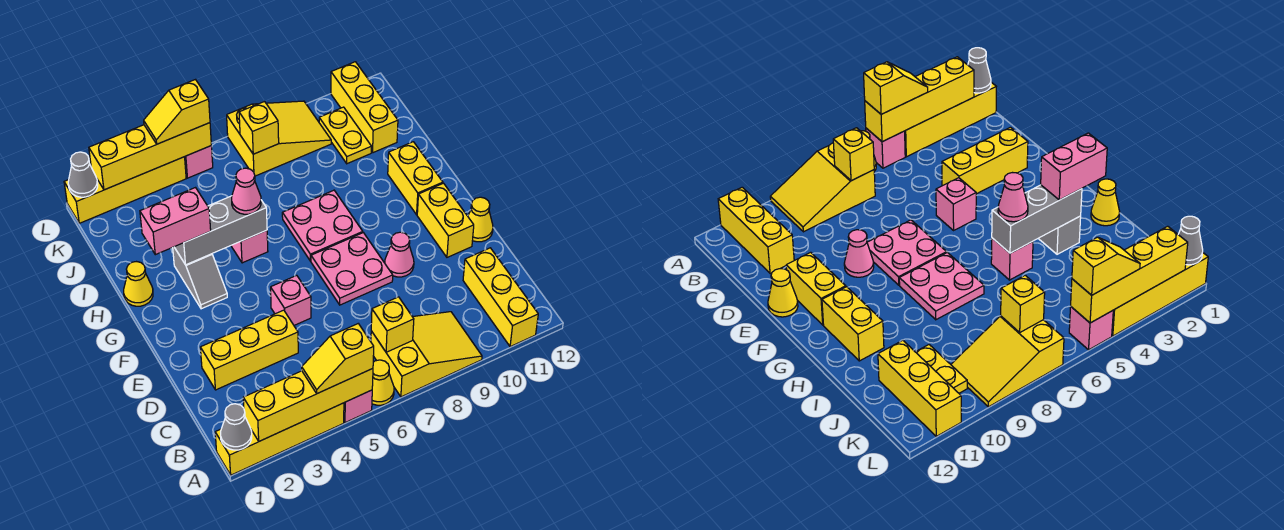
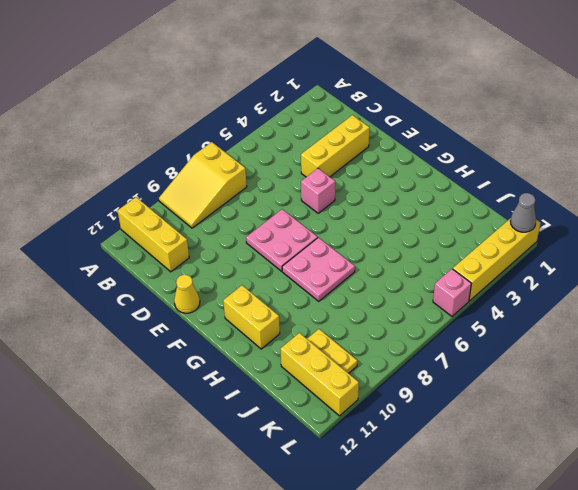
none -> yellow brick A1:A4 level 1
none -> pink brick A5 level 1
none -> yellow cone A6 level 1
none -> pink cone E9 level 1

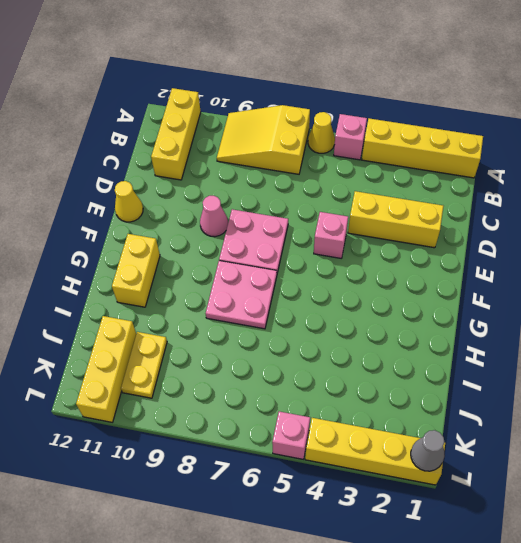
none -> yellow brick E11:F11 level 1
none -> grey slope G3:H3 level 1 top H
none -> yellow cone H1 level 1
none -> pink brick H5 level 1

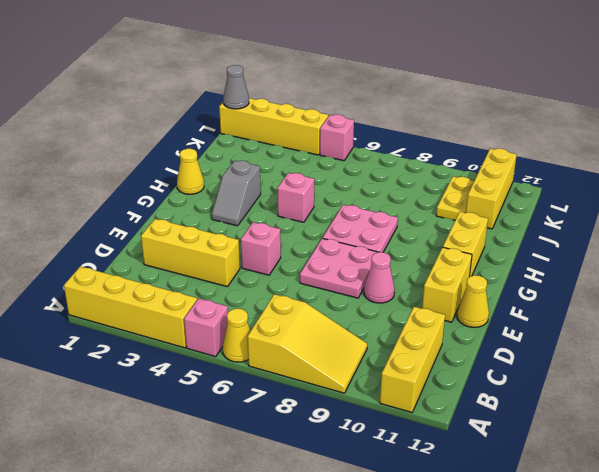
none -> yellow slope K7:L9 level 1 top 7
none -> grey cone A1 level 2
none -> yellow brick A2:A5 level 2
none -> yellow brick B7 level 2

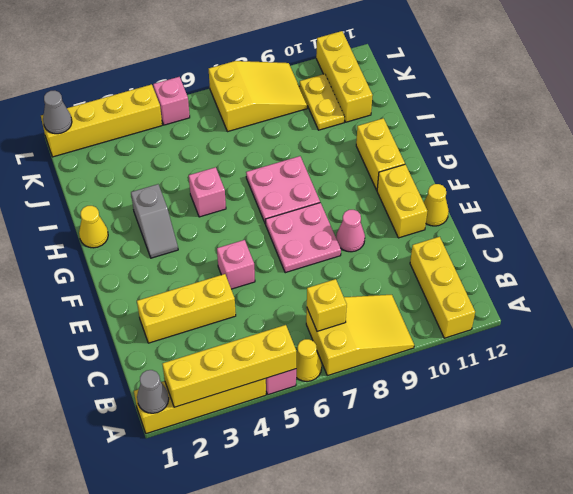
none -> grey brick H3:H5 level 2
none -> yellow brick K7 level 2
none -> yellow brick L2:L5 level 2
none -> yellow slope A4:A5 level 3 top 5

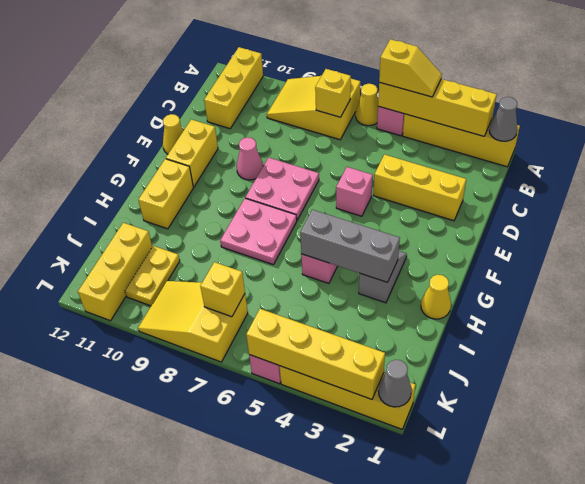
none -> pink brick H2:H3 level 3
none -> pink cone H5 level 3
none -> yellow slope L4:L5 level 3 top 5

